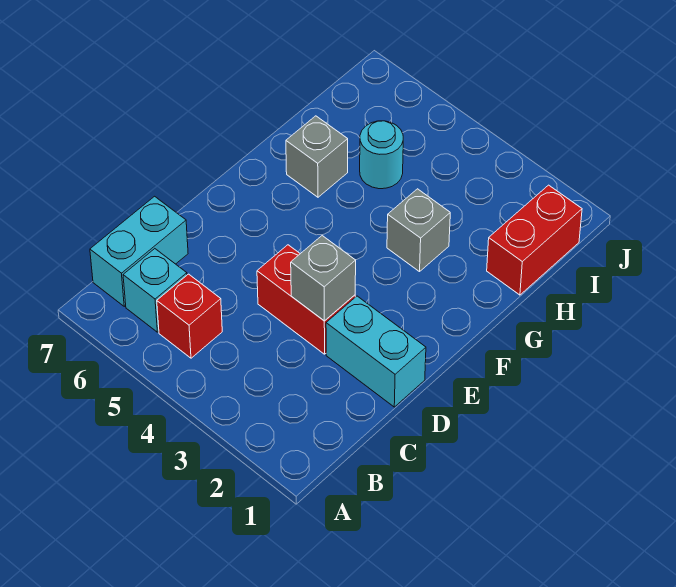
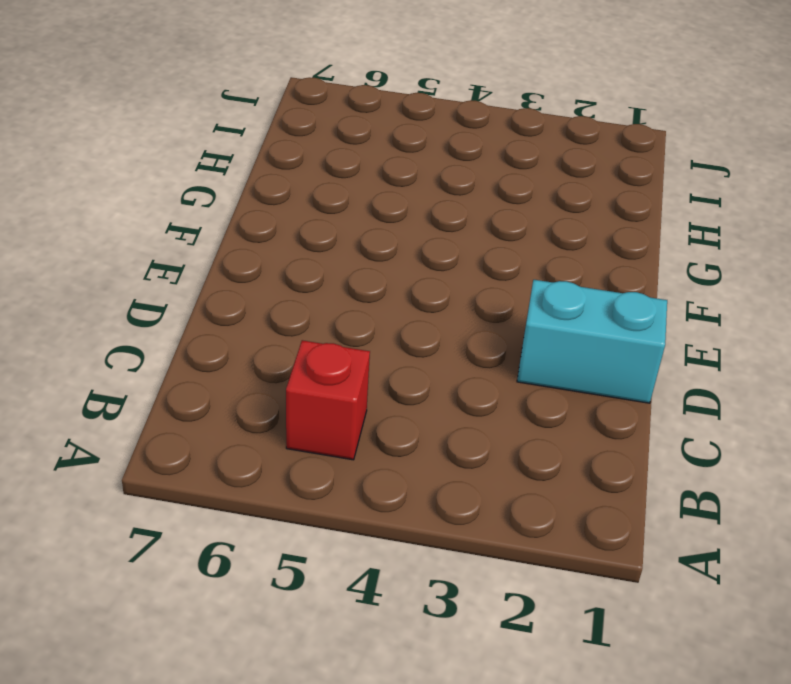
none -> cyan brick B6 level 1
none -> cyan brick B7:C7 level 1

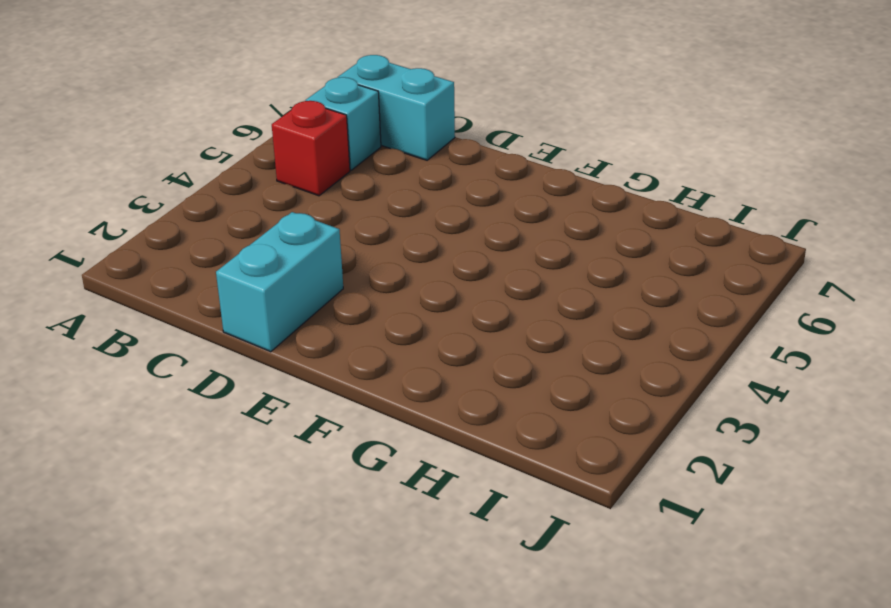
none -> red brick D3:D4 level 1
none -> grey brick G3 level 1

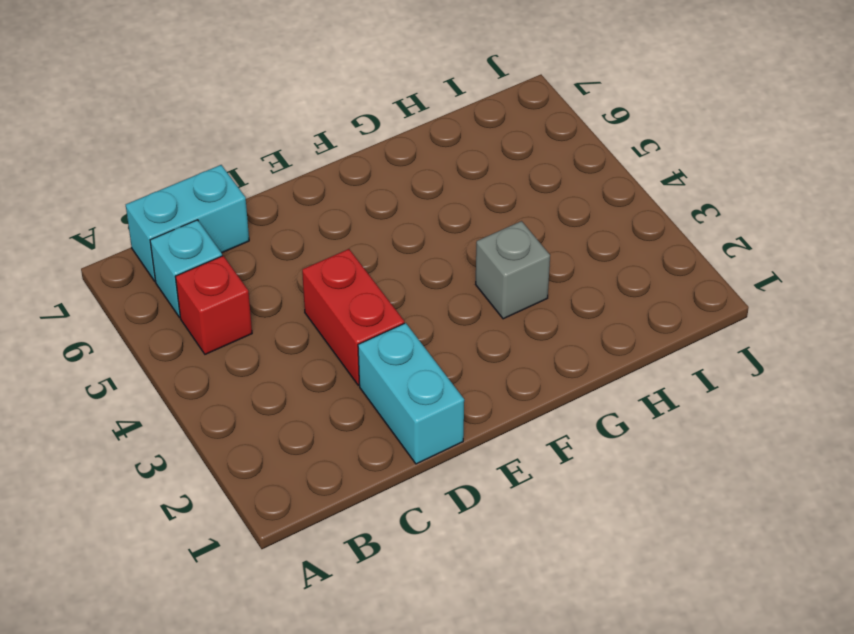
none -> grey brick G6 level 1
none -> red brick H1:I1 level 1

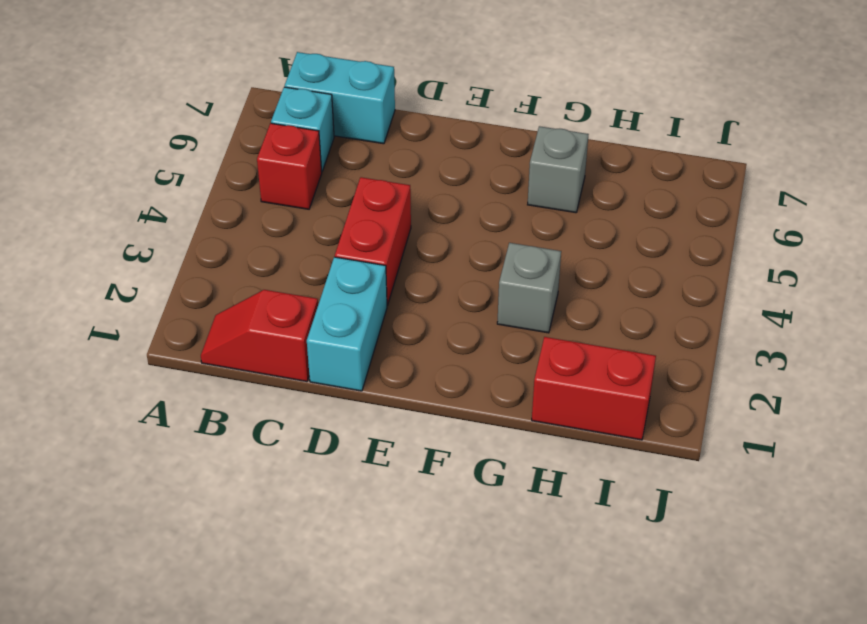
red slope B1:C1 level 1 top C -> none
none -> cyan round brick H5 level 1
none -> grey brick D3 level 2

